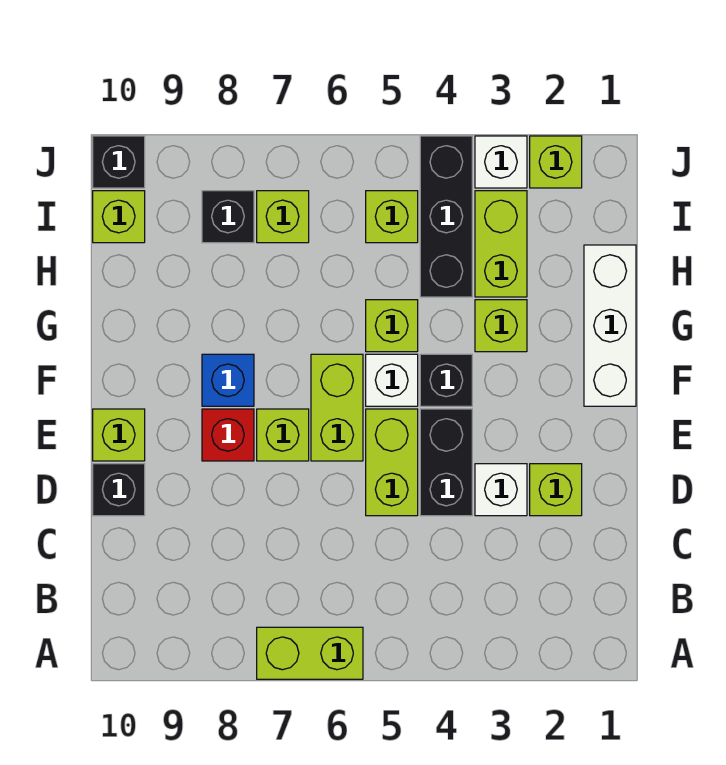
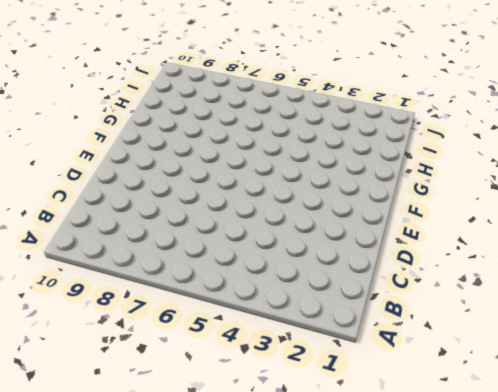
none -> lime brick A6:A7 level 1
none -> lime brick D2 level 1
none -> white brick D3 level 1

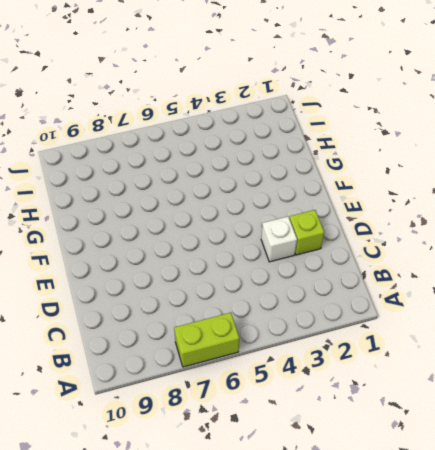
none -> black brick D4:E4 level 1
none -> lime brick D5:E5 level 1
none -> black brick D10 level 1

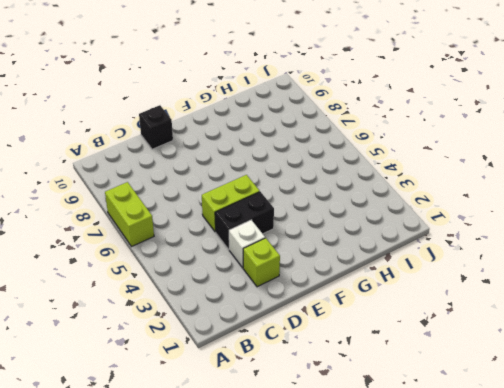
none -> lime brick E6:F6 level 1
none -> lime brick E7 level 1
none -> red brick E8 level 1

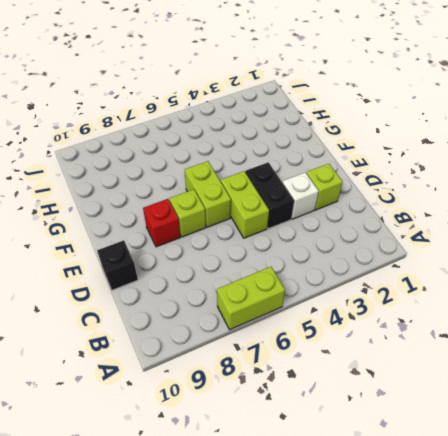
none -> lime brick E10 level 1
none -> white brick F1:H1 level 1
none -> black brick F4 level 1

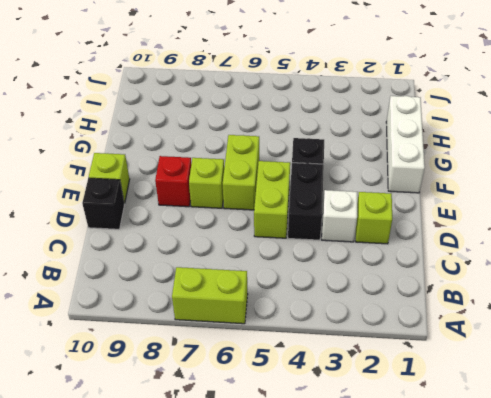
none -> white brick F5 level 1
none -> blue brick F8 level 1
none -> lime brick G3 level 1

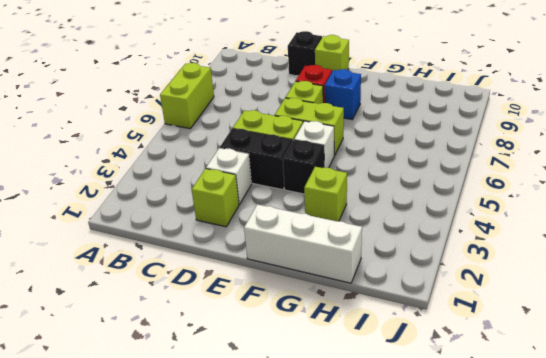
none -> lime brick G5 level 1
none -> lime brick H3:I3 level 1
none -> black brick H4:J4 level 1

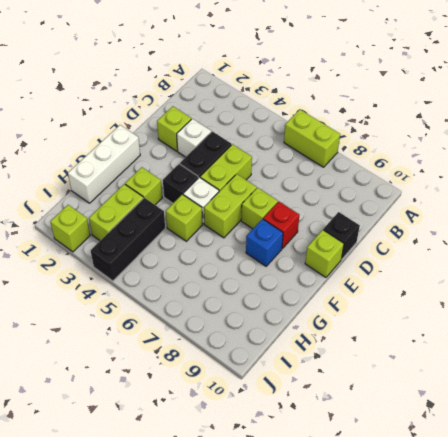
none -> lime brick I5 level 1
none -> lime brick I7 level 1
none -> black brick I8 level 1

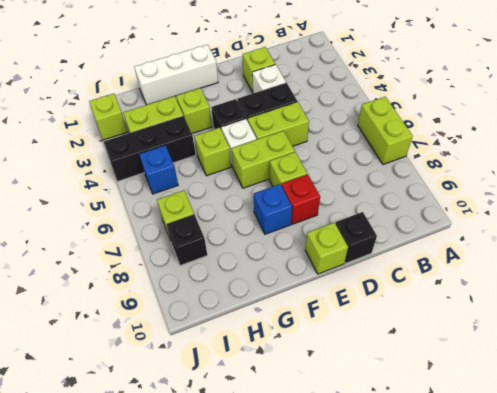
blue brick I5 level 1 -> lime brick I5 level 1
none -> lime brick I10 level 1
none -> white brick J3 level 1
none -> black brick J10 level 1

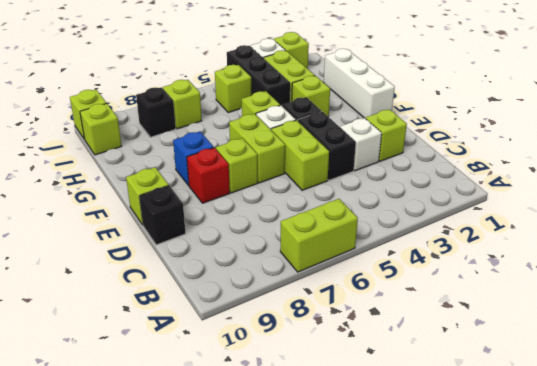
lime brick J10 level 1 -> black brick J10 level 1

